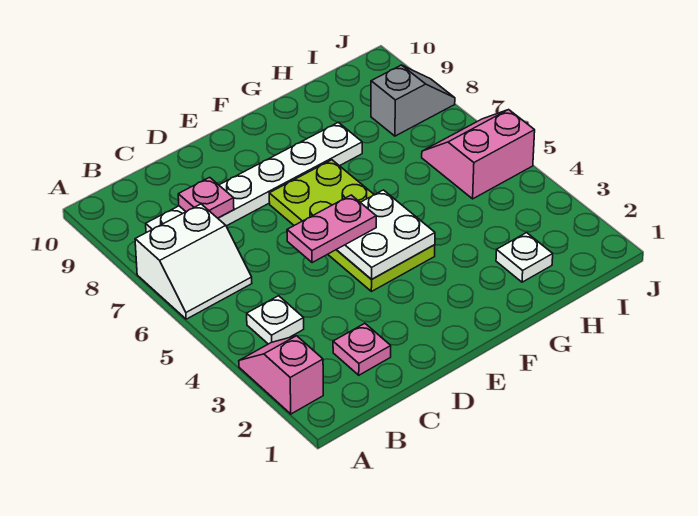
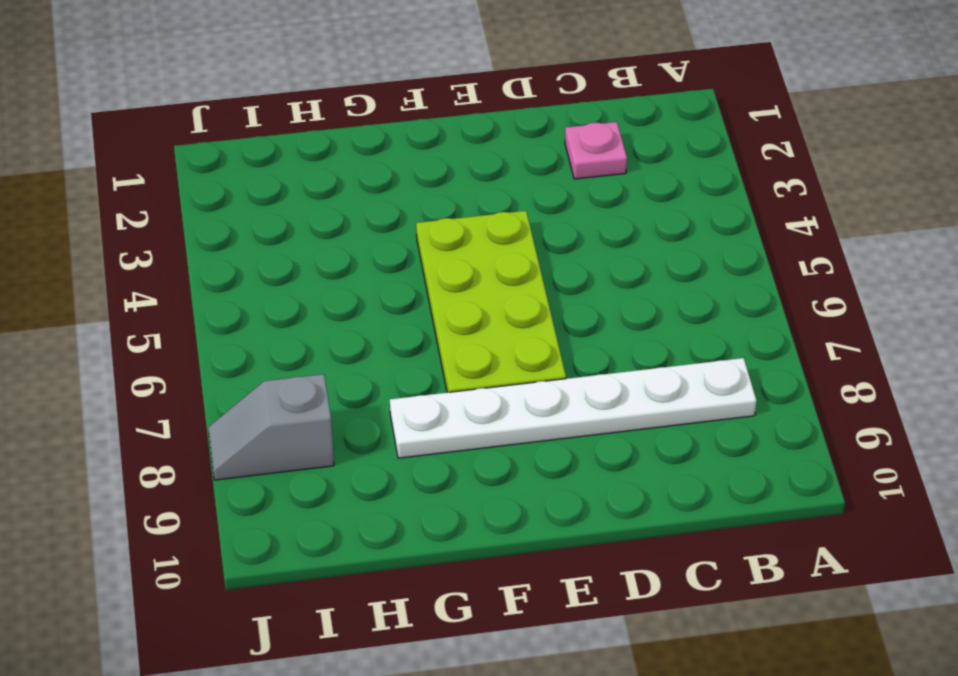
none -> pink slope A2:A3 level 1 top 2
none -> white slope A6:B7 level 1 top 7
none -> white plate B4 level 1

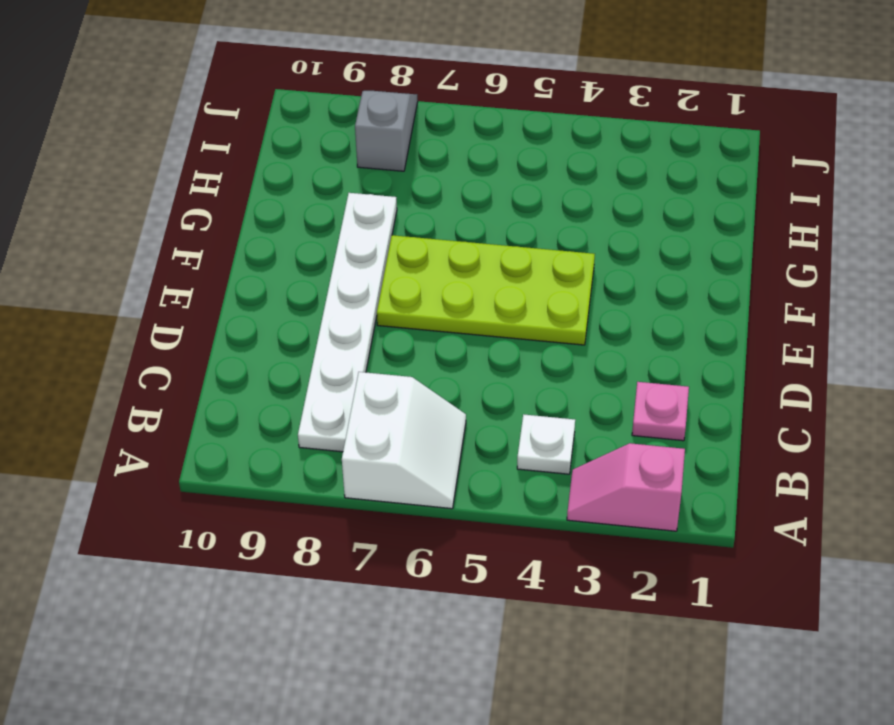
none -> white plate H2 level 1
none -> pink slope I5:J6 level 1 top 5
none -> pink plate C8 level 2

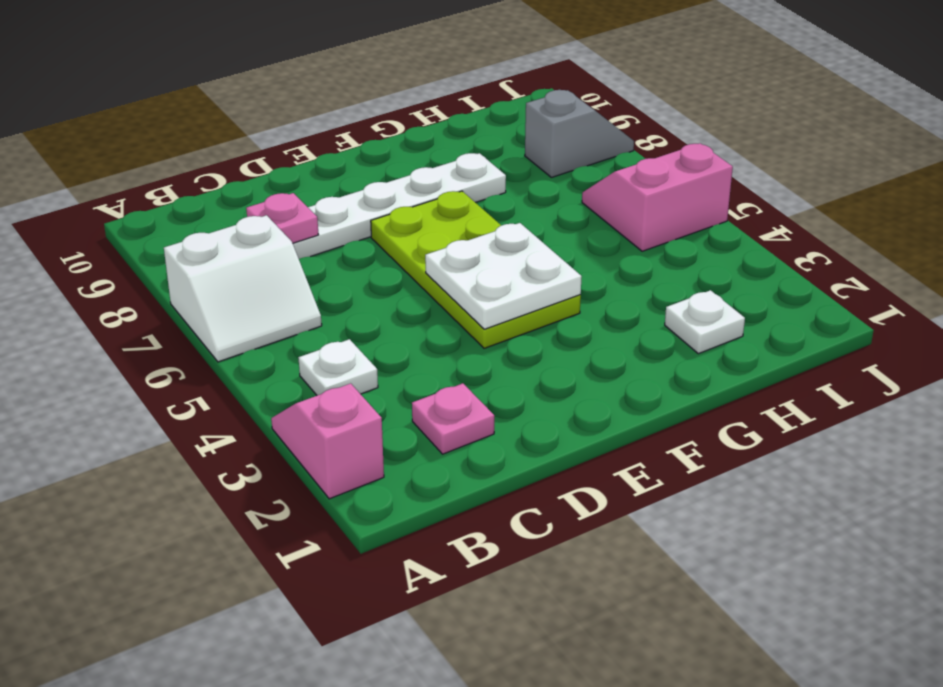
none -> pink plate D5:E5 level 3

